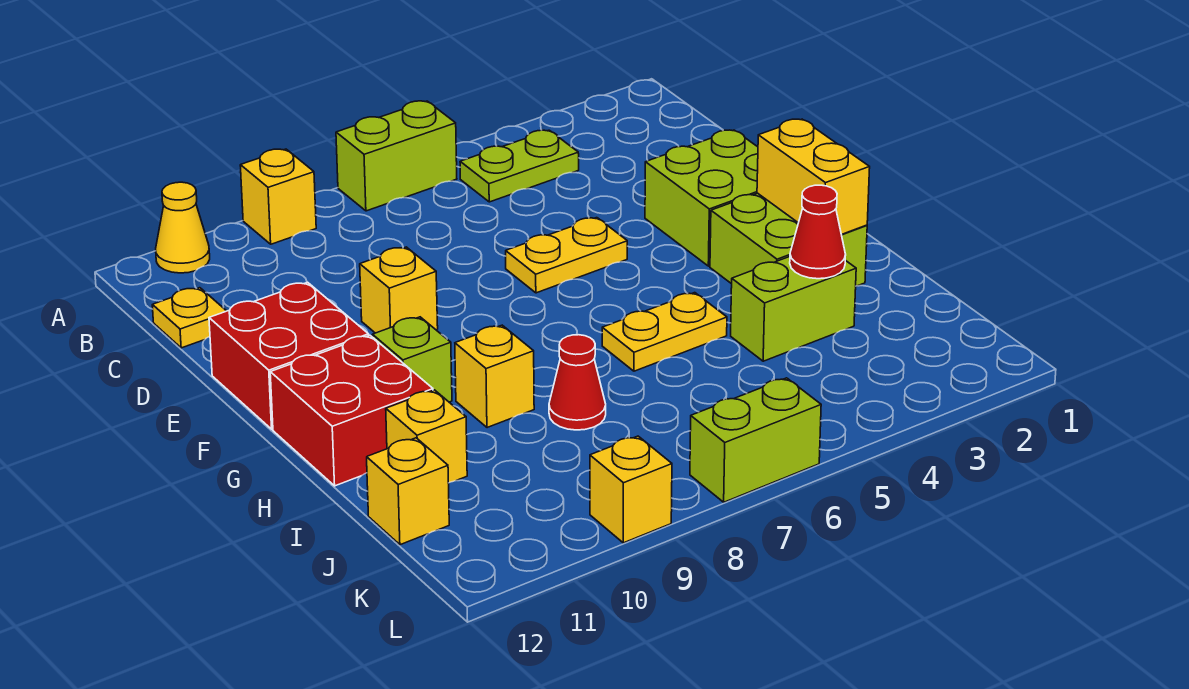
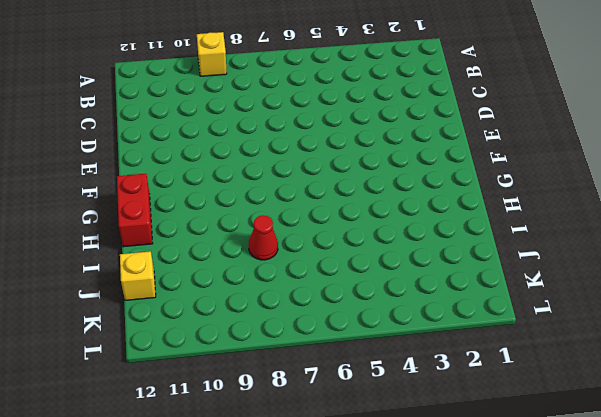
red brick G12:H12 level 1 -> red brick G11:H12 level 1
none -> lime brick A6:A7 level 1
none -> yellow cone A11 level 1
none -> lime plate B4:B5 level 1

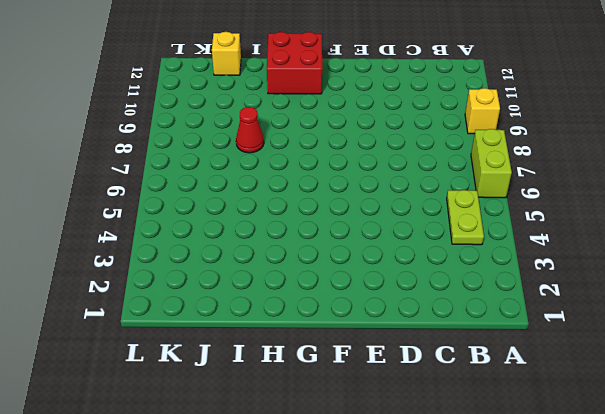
none -> yellow cone A11 level 1
none -> yellow plate C12 level 1
none -> lime brick E2:F3 level 1

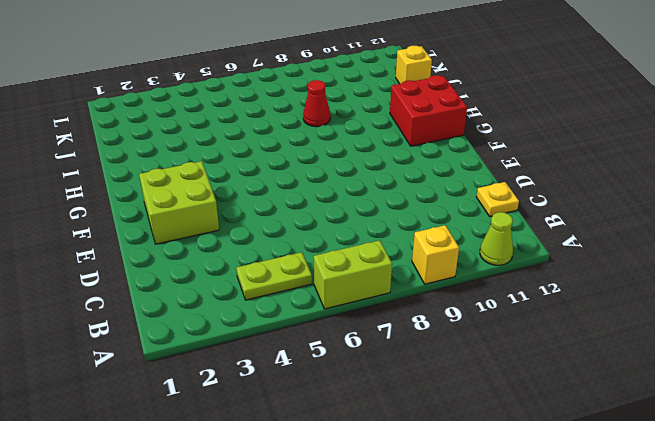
lime cone A11 level 1 -> yellow cone A11 level 1
none -> yellow plate E5:E6 level 1
none -> yellow brick E9 level 1
none -> red brick E11:F12 level 1

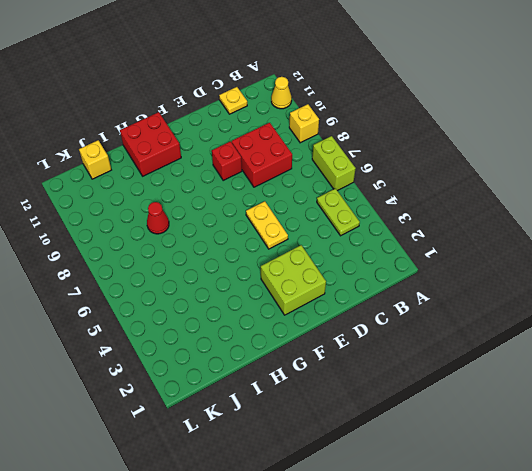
red brick C8:D9 level 1 -> red brick E11:F12 level 1
red brick E9 level 1 -> yellow brick E9 level 1
none -> lime brick G2:H3 level 1
none -> lime brick G10 level 1
none -> yellow plate H5:H6 level 1

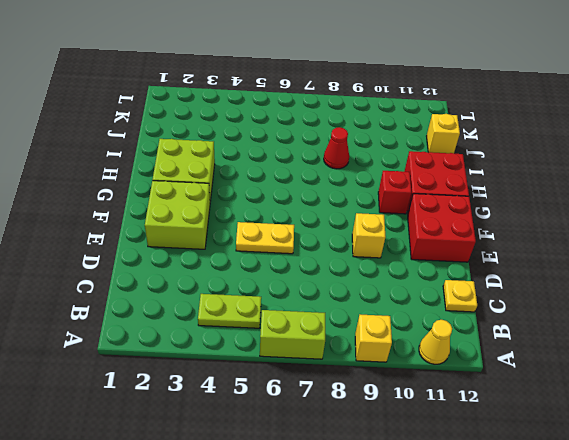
red brick G10 level 1 -> lime brick G10 level 1
none -> yellow plate H5:H6 level 1
none -> yellow brick H9 level 1
none -> lime brick I3:I4 level 1

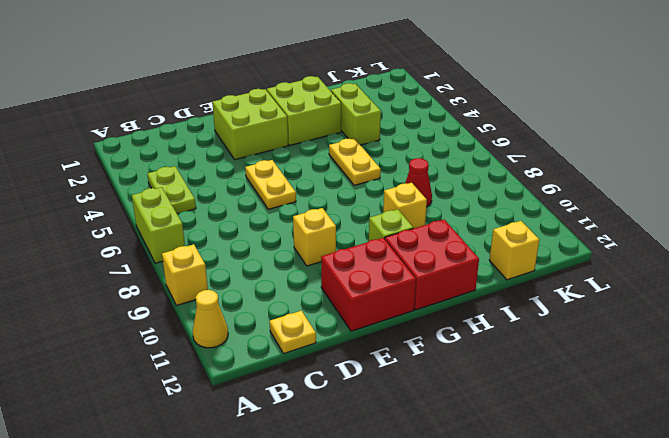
none -> yellow brick I11 level 1
none -> lime brick L6:L7 level 1
none -> yellow brick L9 level 1

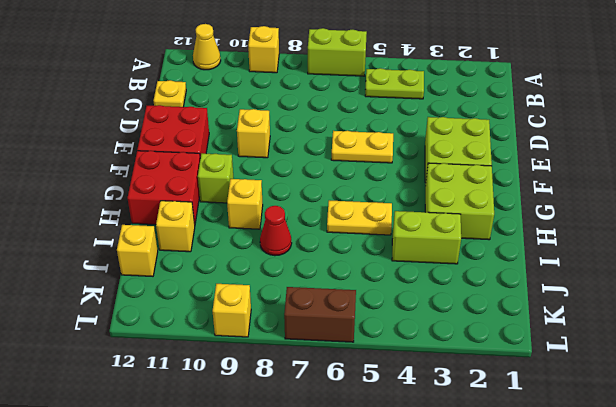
brown brick L6:L7 level 1 -> lime brick L6:L7 level 1
none -> yellow brick G2:H2 level 2
none -> red cone I3 level 2

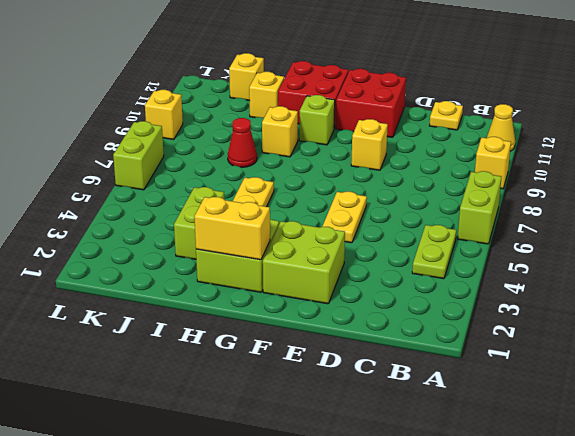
none -> red cone I3 level 2

